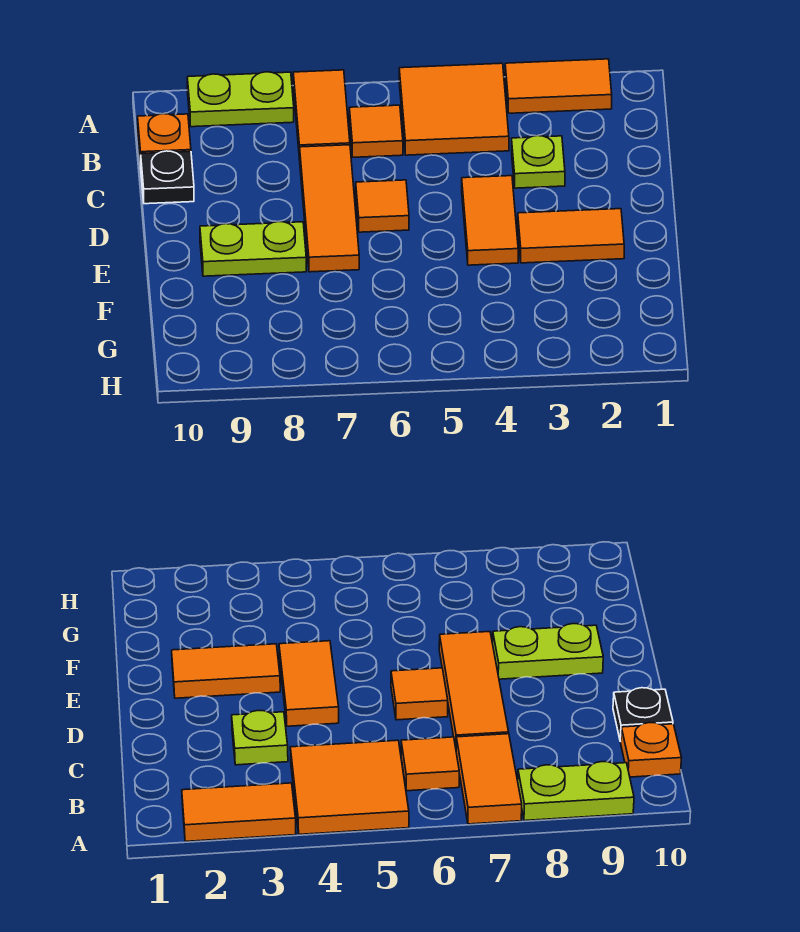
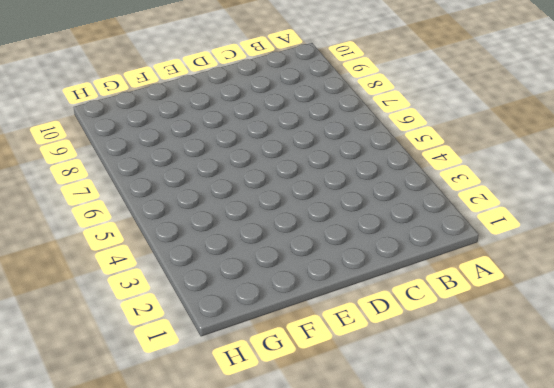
none -> orange tile A2:A3 level 1
none -> orange tile A4:B5 level 1
none -> orange tile A7:B7 level 1

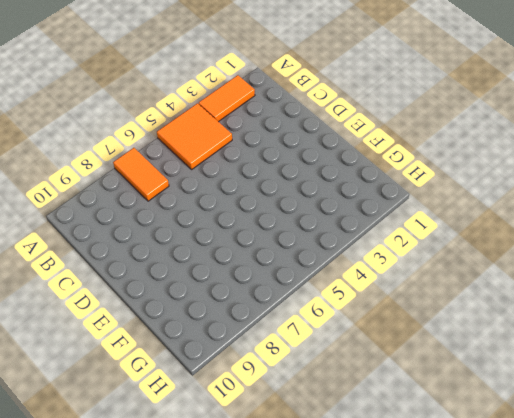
none -> lime plate A8:A9 level 1
none -> orange tile B6 level 1
none -> orange plate B10 level 1

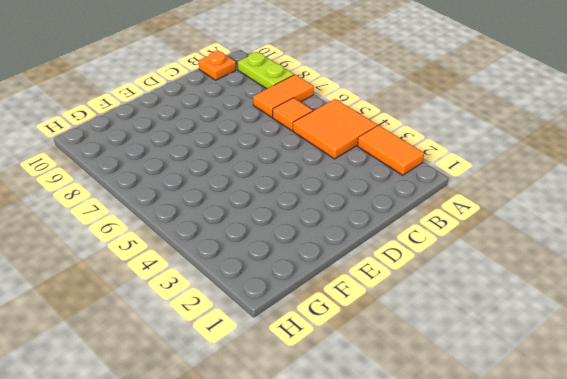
none -> lime plate C3 level 1
none -> orange tile C7:E7 level 1
none -> black plate C10 level 1

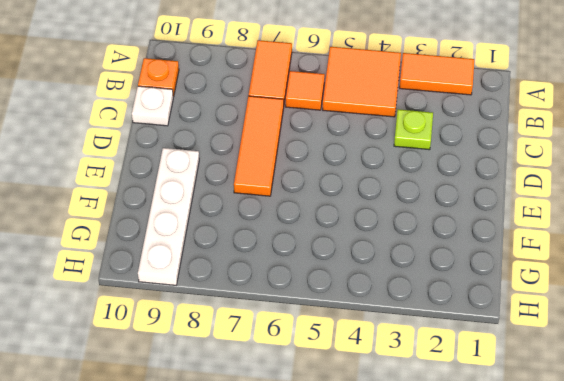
white plate C10 level 1 -> black plate C10 level 1
white plate E9:H9 level 1 -> lime plate E8:E9 level 1
none -> lime plate A8:A9 level 1
none -> orange tile D4:E4 level 1
none -> orange tile D6 level 1

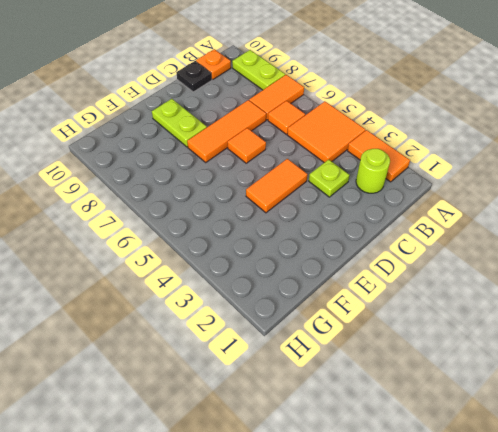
lime round brick B2 level 1 -> none
none -> orange tile E2:E3 level 1

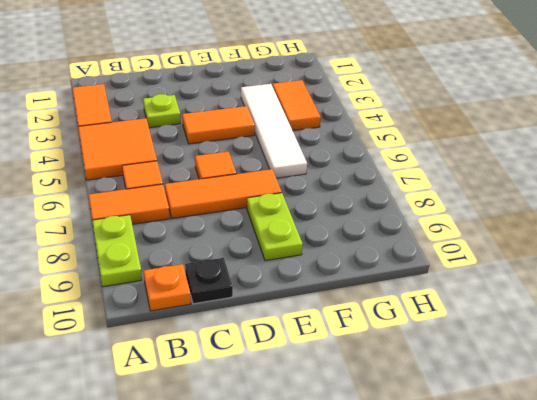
white tile F3:F6 level 1 -> none
orange tile G3:G4 level 1 -> orange tile E2:E3 level 1

